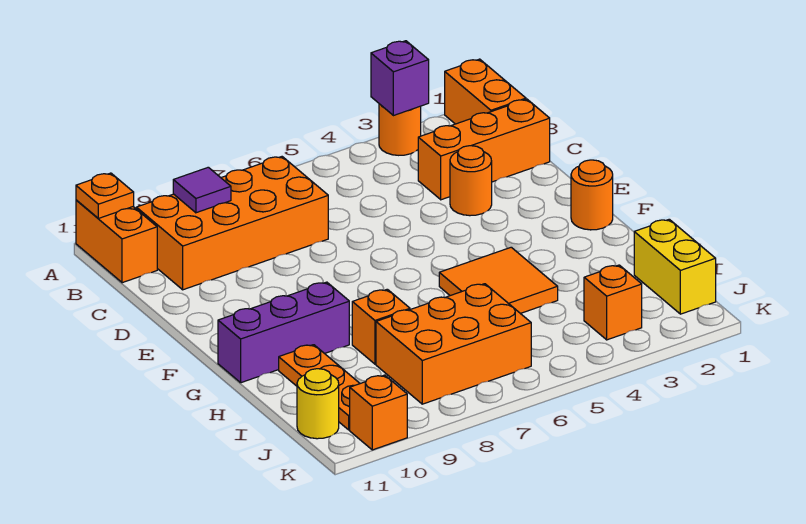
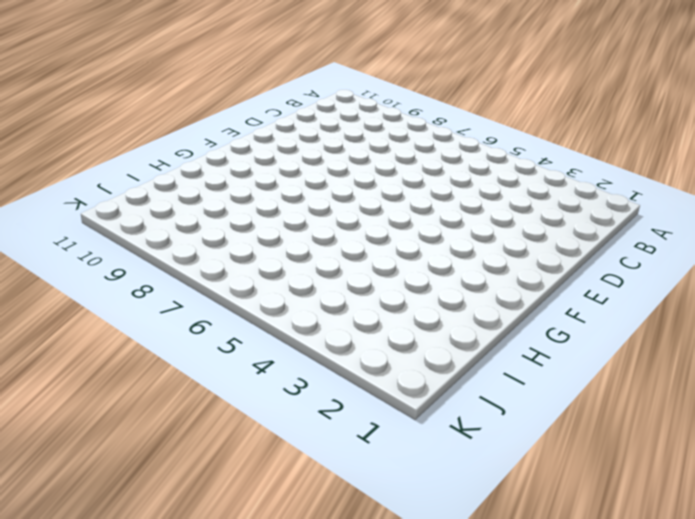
none -> orange brick A1:B1 level 1
none -> orange round brick A3 level 1
none -> orange brick A11:B11 level 1

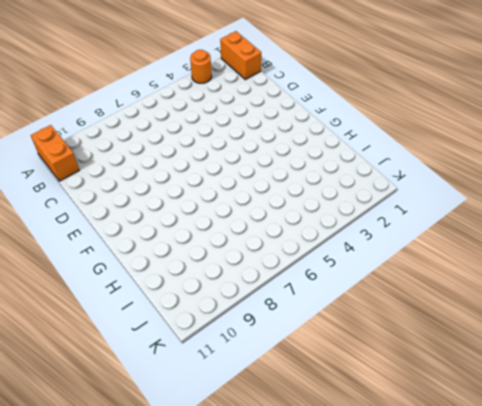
none -> orange brick B7:C10 level 1
none -> orange brick C1:C3 level 1
none -> orange round brick D3 level 1

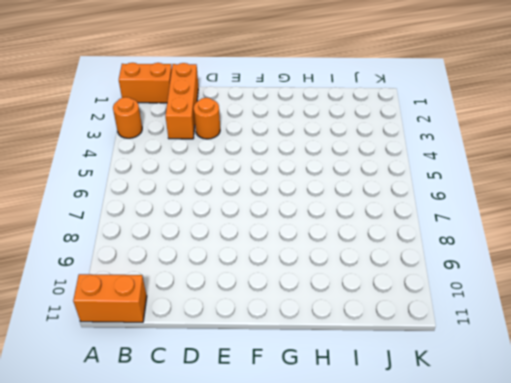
none -> orange brick B7:C10 level 1
none -> orange round brick F1 level 1
none -> orange tile G4:H5 level 1

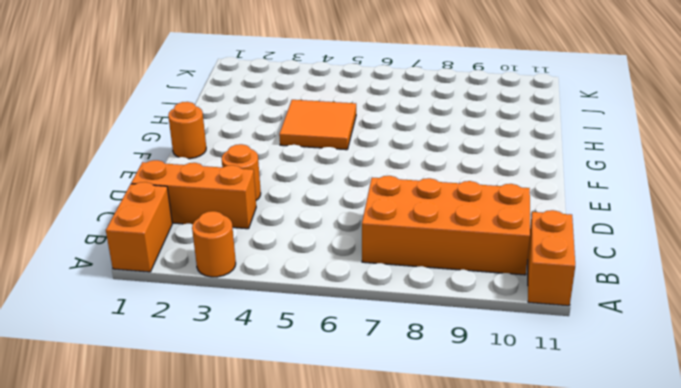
none -> purple brick G9:G11 level 1
none -> orange brick H8 level 1
none -> orange plate H10:J10 level 1

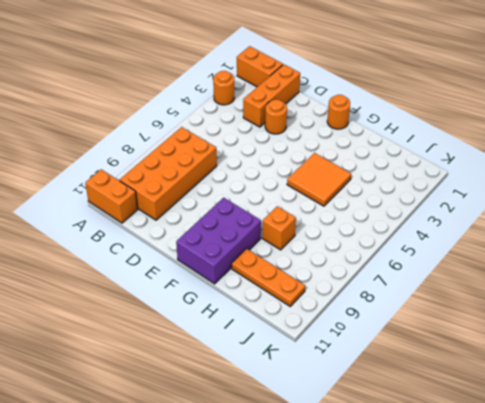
purple brick F9:G11 level 1 -> purple brick G9:G11 level 1
none -> yellow brick I1:J1 level 1
none -> orange brick I6:J8 level 1
none -> orange brick J3 level 1

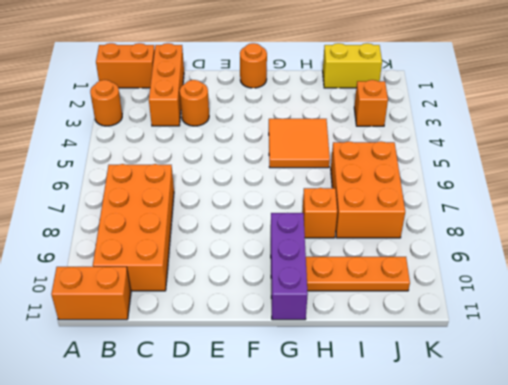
none -> yellow round brick J11 level 1
none -> orange brick K10 level 1
none -> purple brick A3 level 2

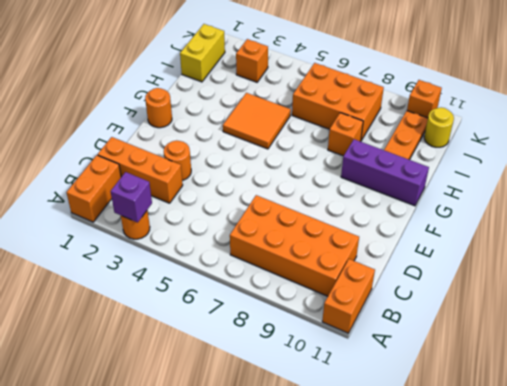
none -> orange plate A11 level 2
none -> purple tile B9 level 2

